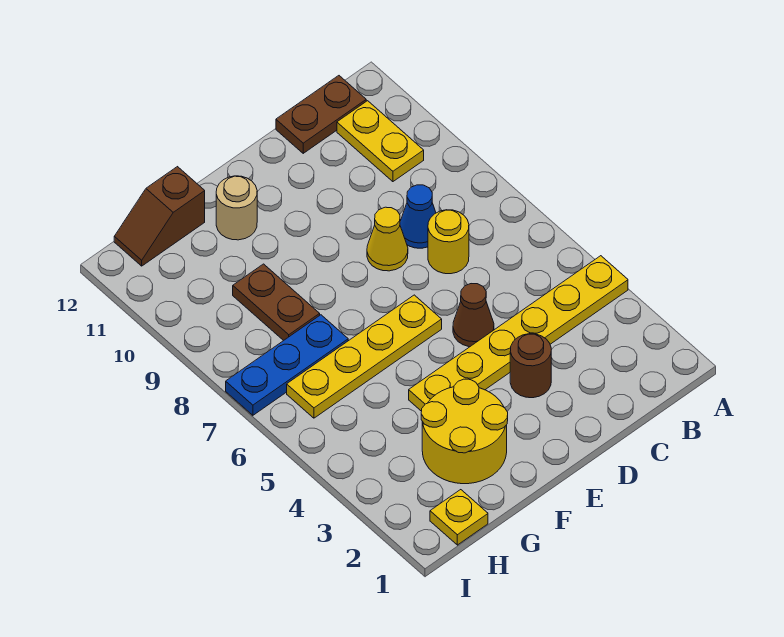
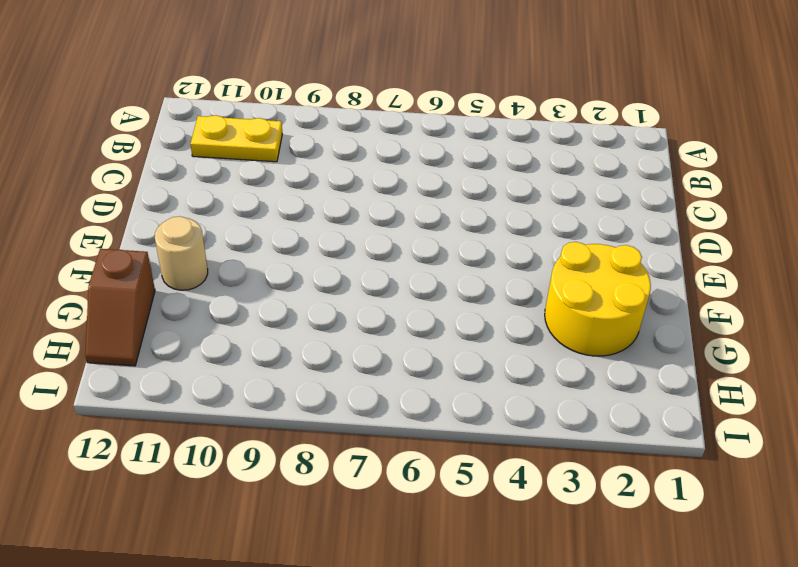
none -> yellow plate A4:F4 level 1
none -> brown plate B12:C12 level 1
none -> yellow round brick C7 level 1

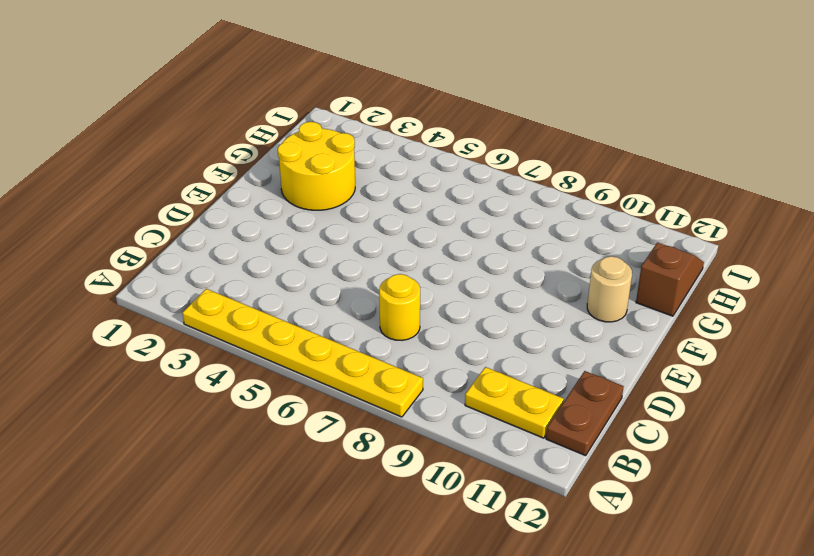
yellow plate A3:A8 level 1 -> yellow plate A4:F4 level 1
none -> blue cone C8 level 1
none -> brown round brick D3 level 1
none -> brown cone D5 level 1

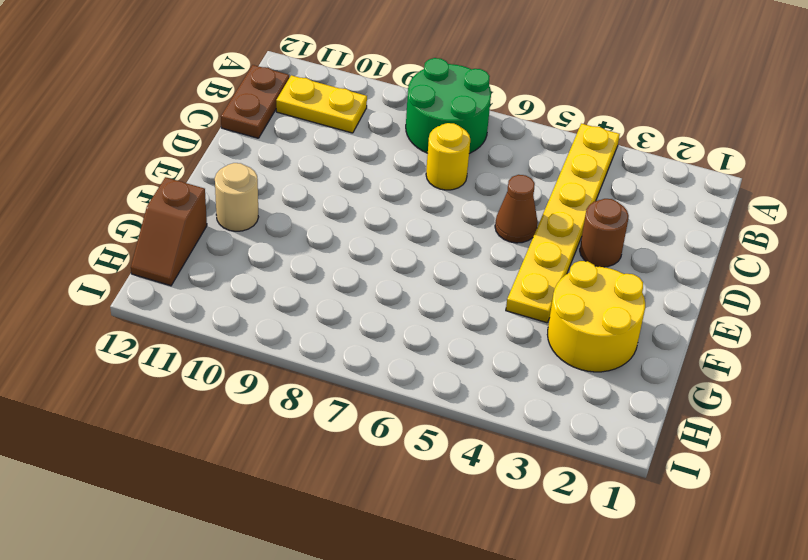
green round brick A7:B8 level 1 -> none
none -> blue cone C8 level 1
none -> yellow cone D8 level 1
none -> yellow plate E6:H6 level 1

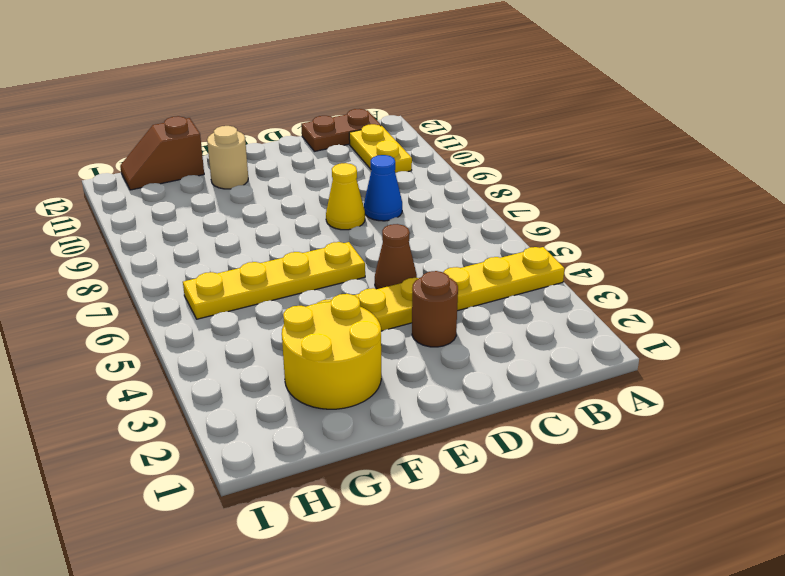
none -> yellow round brick C7 level 1
none -> blue plate G7:I7 level 1
none -> brown plate G8:G9 level 1

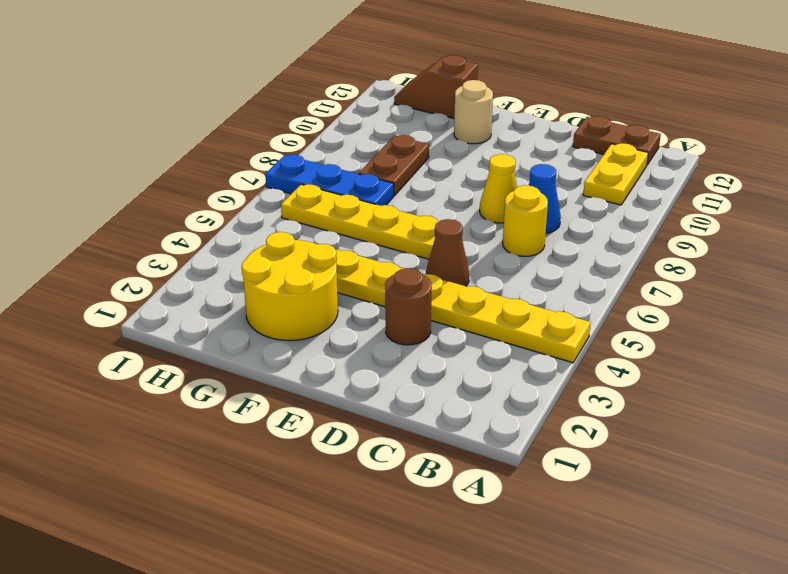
none -> yellow plate H1 level 1

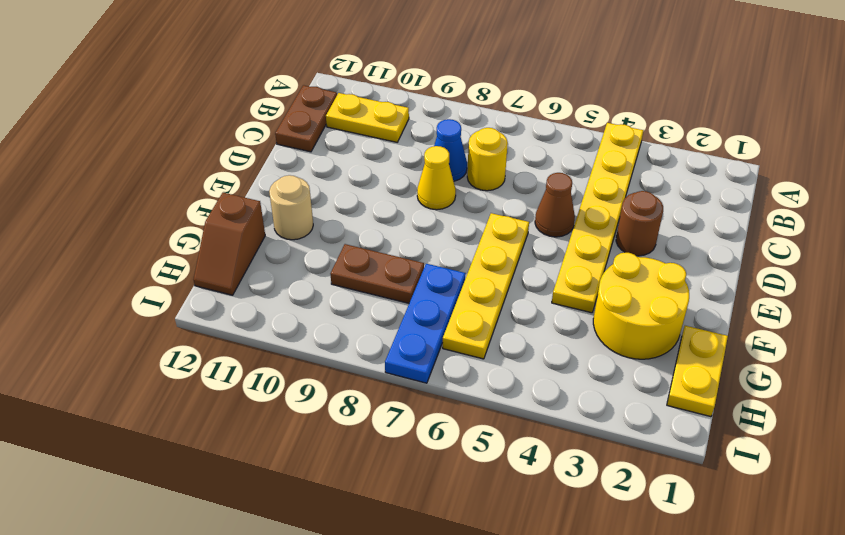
yellow plate G1:H1 level 1 -> yellow plate H1 level 1

